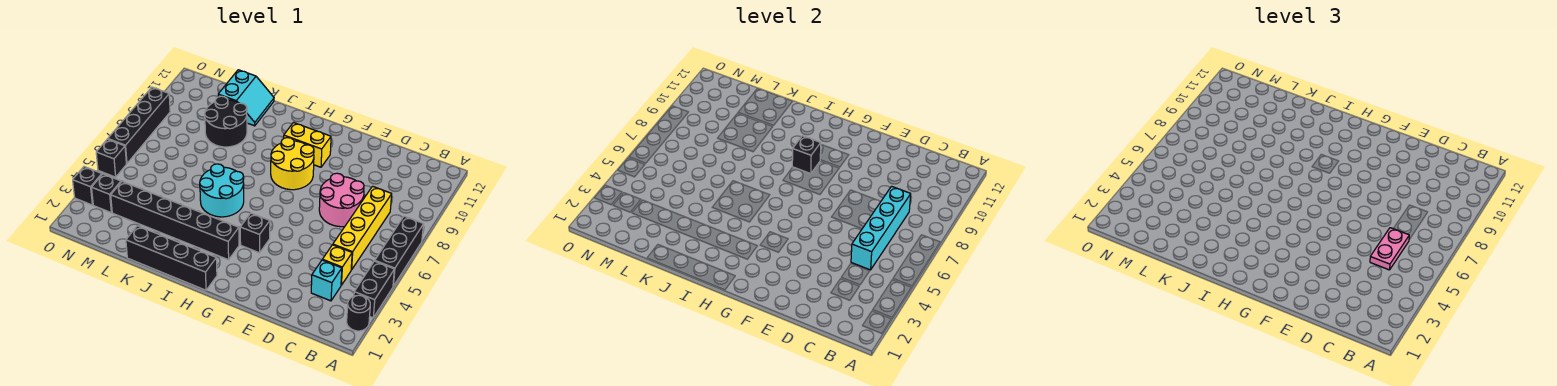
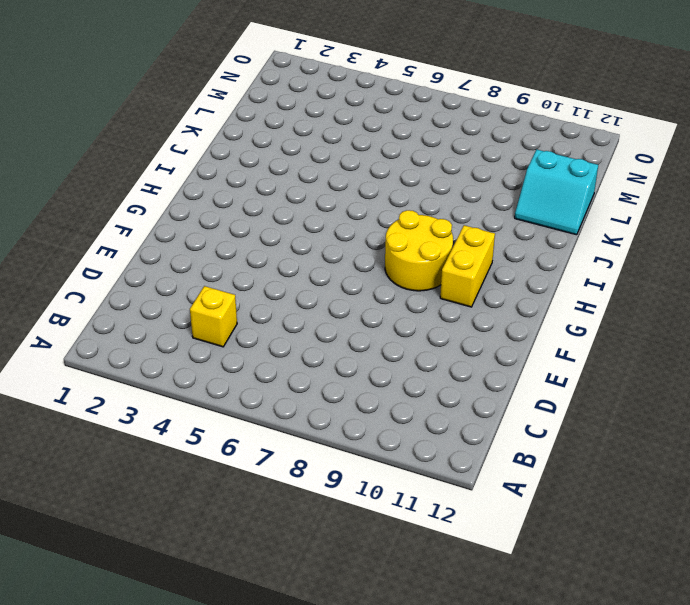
none -> black round brick A2 level 1
none -> black brick A3:A4 level 1
none -> black brick A5:A7 level 1

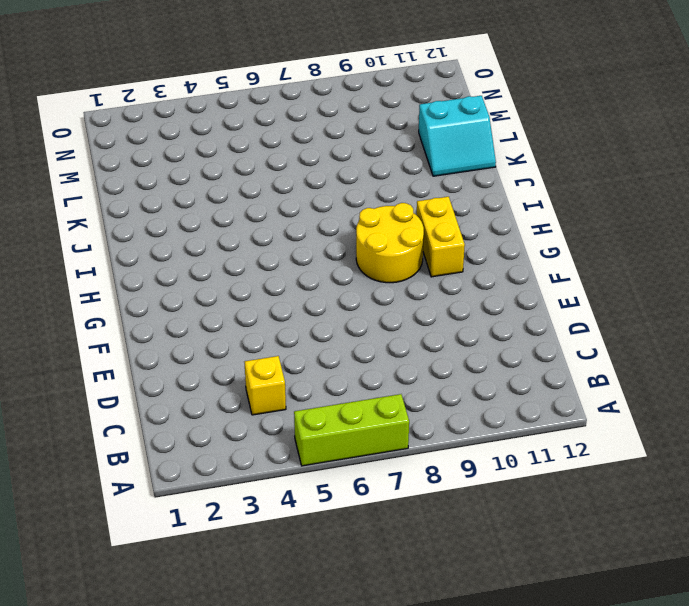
lime brick A5:A7 level 1 -> black brick A5:A7 level 1
none -> black round brick A2 level 1
none -> black brick A3:A4 level 1
none -> cyan brick C3 level 1

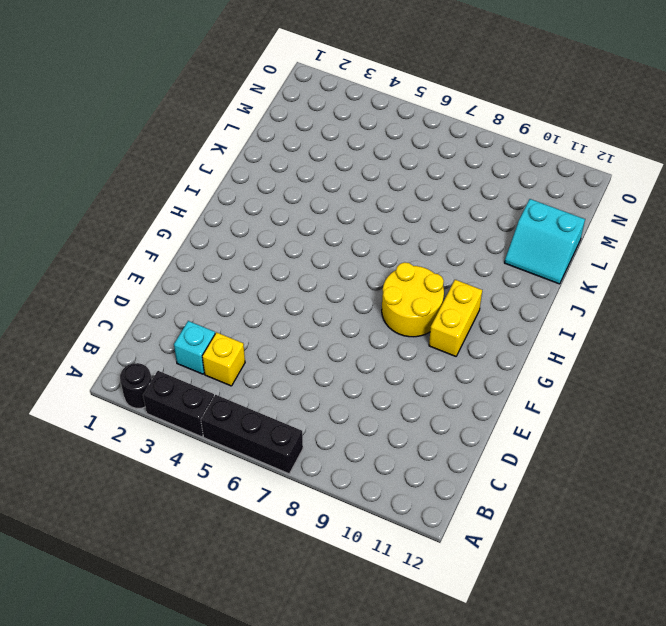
none -> yellow brick C5:C8 level 1
none -> pink round brick D7:E8 level 1
none -> black brick G4 level 1

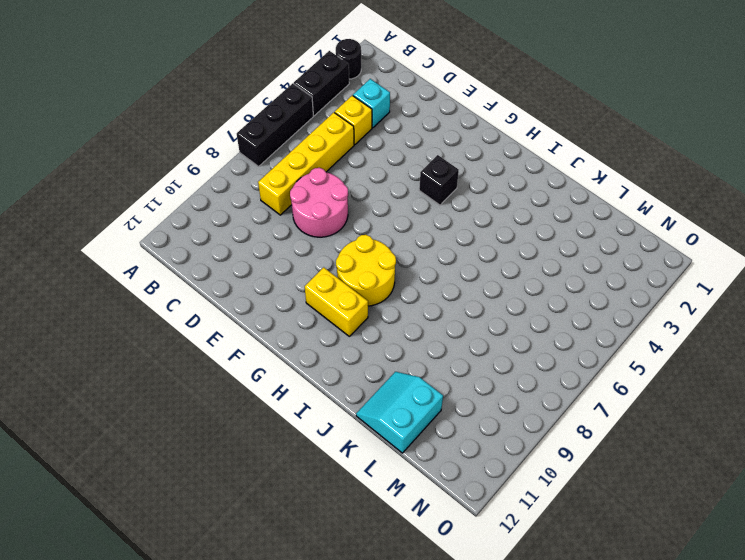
none -> black brick H1:K1 level 1
none -> black brick H3:M3 level 1
none -> cyan round brick I5:J6 level 1

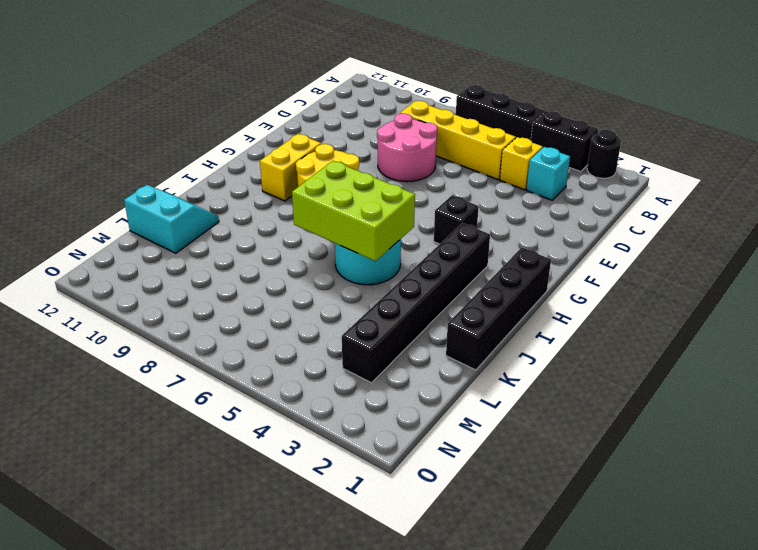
lime brick I5:J7 level 2 -> none
none -> black round brick K9:L10 level 1
none -> black brick N3 level 1
none -> black brick O3 level 1

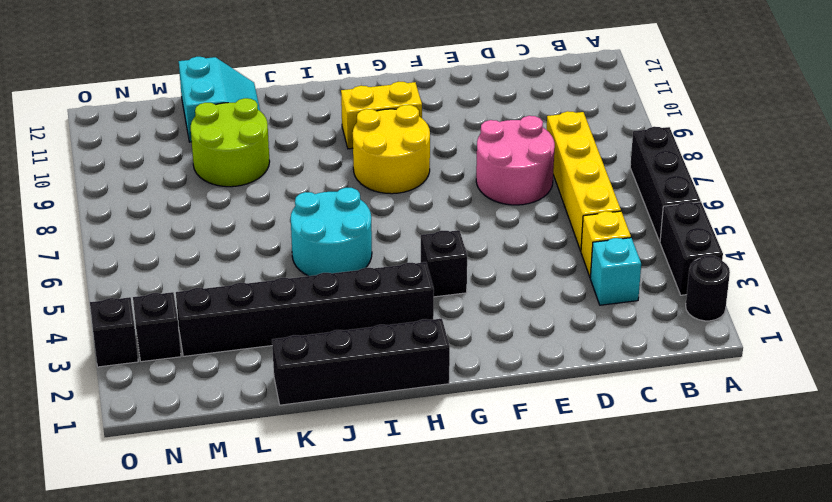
lime round brick K9:L10 level 1 -> black round brick K9:L10 level 1
none -> black brick O5 level 1
none -> black brick O6:O9 level 1
none -> cyan brick C5:C8 level 2

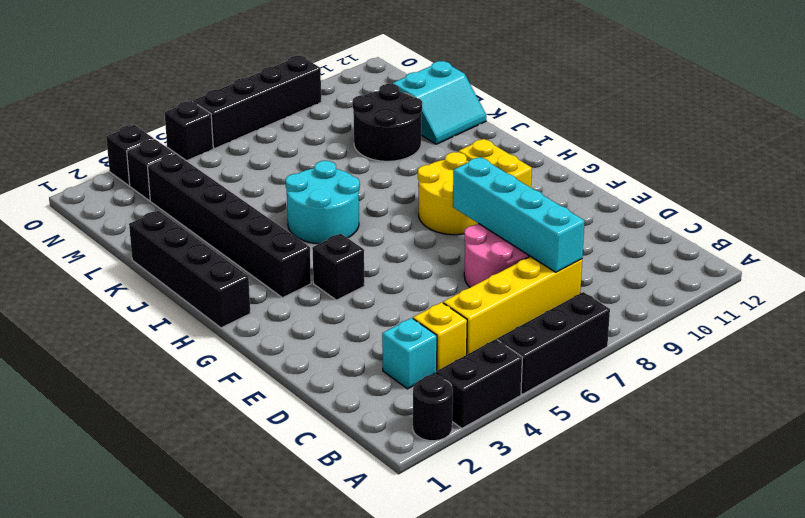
cyan brick C8:F8 level 2 -> cyan brick C5:C8 level 2
none -> black brick H9 level 2
none -> pink plate C5:C6 level 3

